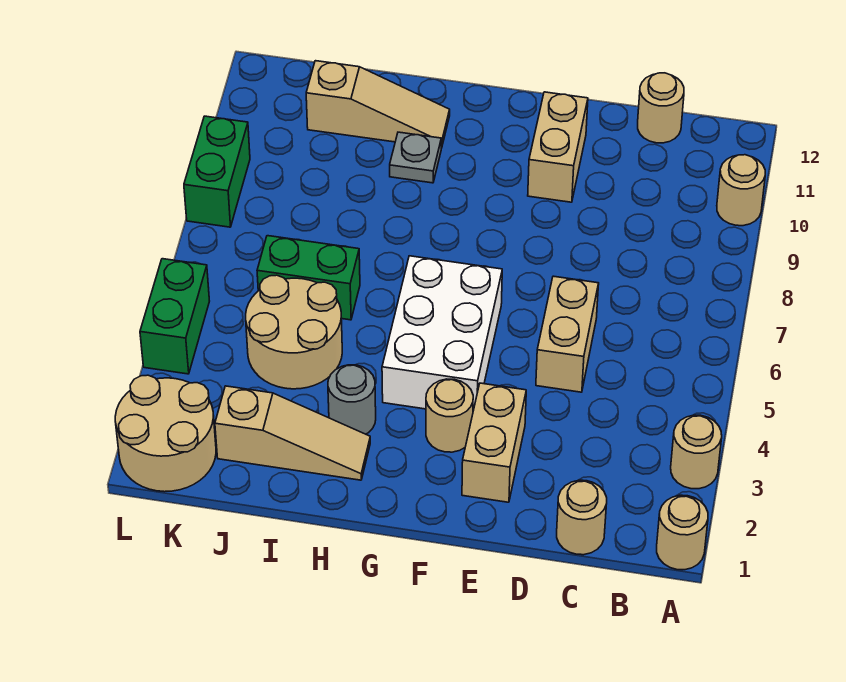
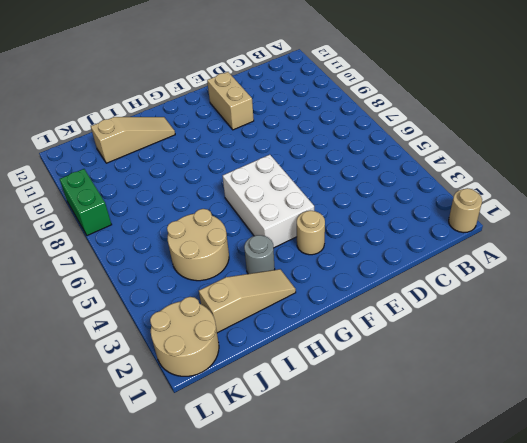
none -> tan round brick A3 level 1
none -> tan round brick A10 level 1
none -> tan round brick C1 level 1

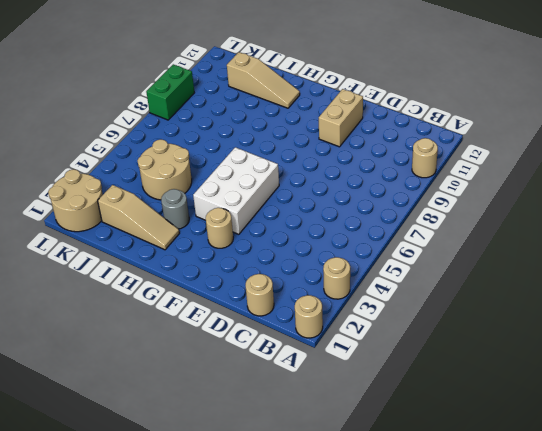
none -> tan round brick C12 level 1
none -> tan brick D5:D6 level 1
none -> tan brick E2:E3 level 1

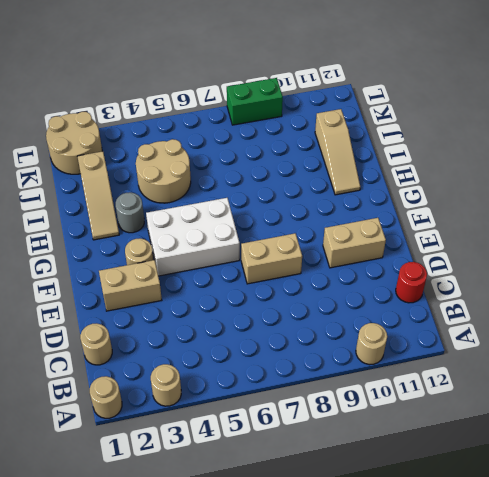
red round brick C12 level 1 -> tan round brick C12 level 1
tan brick E7:E8 level 1 -> tan brick D5:D6 level 1
none -> grey plate H10 level 1
none -> green brick I6:J6 level 1
none -> green brick L4:L5 level 1

